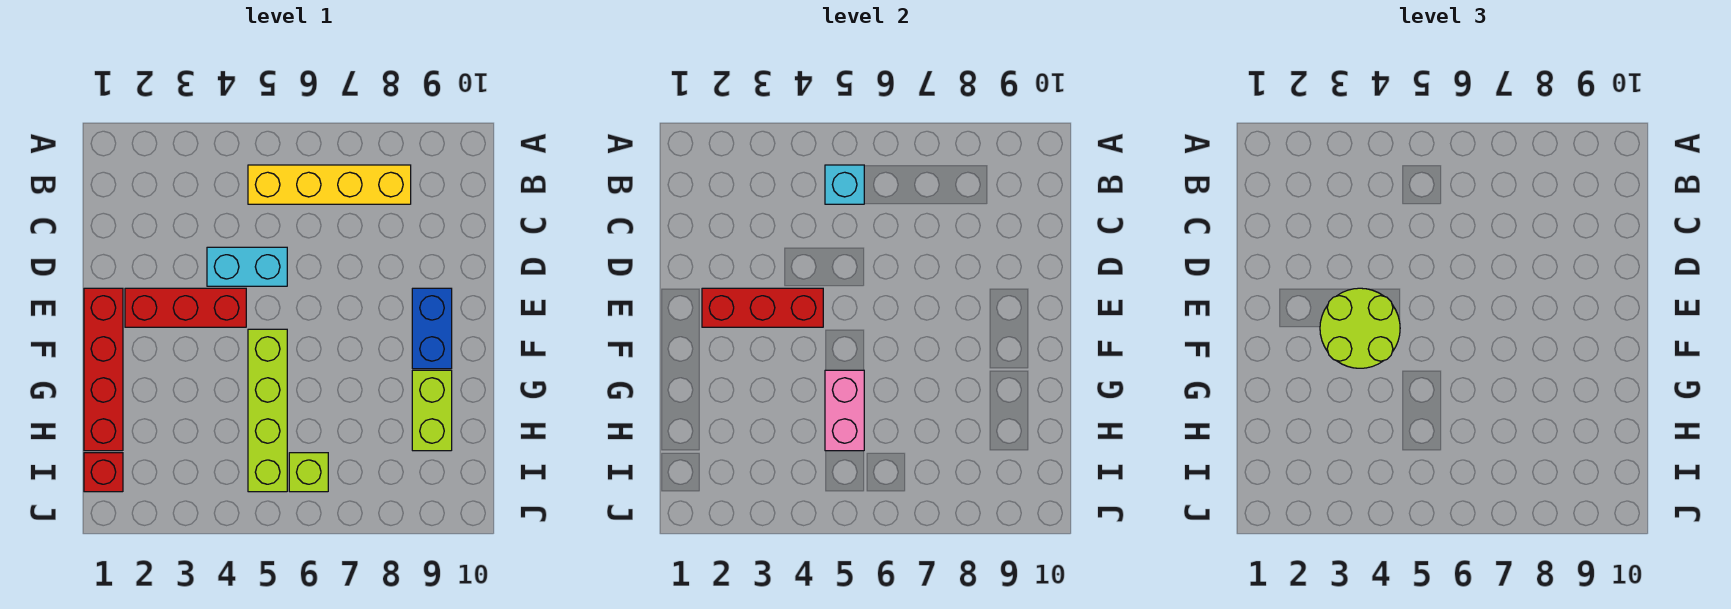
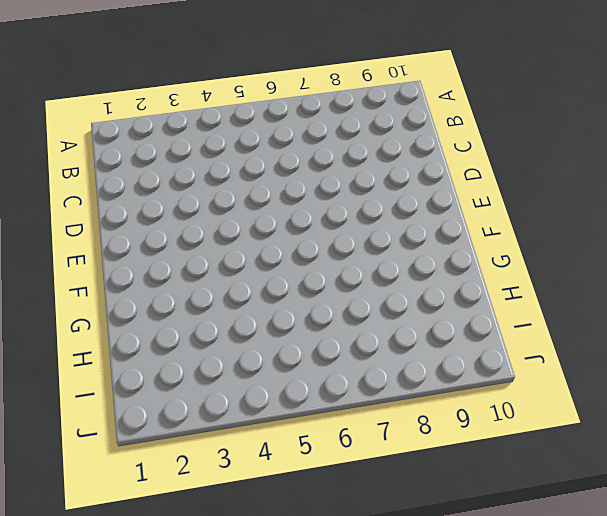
none -> yellow brick B5:B8 level 1
none -> cyan brick D4:D5 level 1
none -> red brick E1:H1 level 1

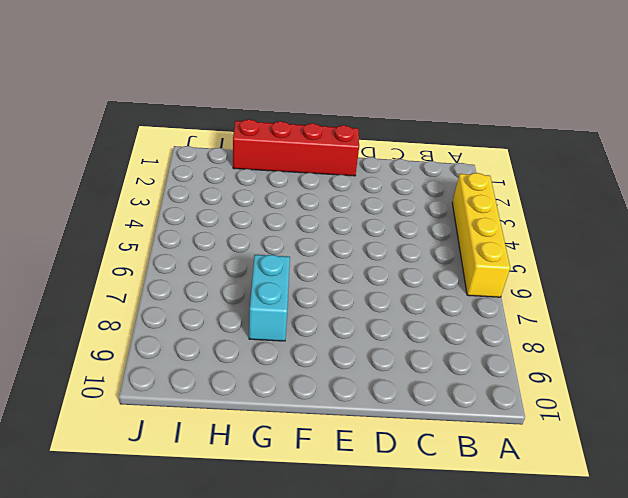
yellow brick A3:A6 level 1 -> yellow brick B5:B8 level 1
cyan brick G7:G8 level 1 -> cyan brick D4:D5 level 1
none -> red brick E2:E4 level 1
none -> blue brick E9:F9 level 1
none -> lime brick F5:I5 level 1

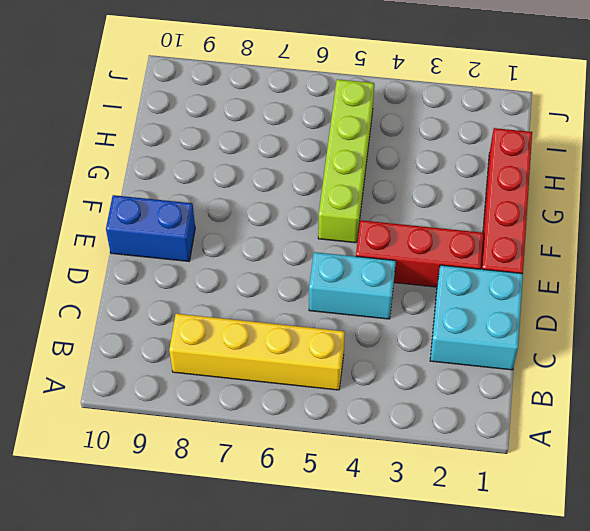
cyan brick C1:D2 level 1 -> none
blue brick E9:E10 level 1 -> blue brick E9:F9 level 1
none -> lime brick G9:H9 level 1
none -> red brick I1 level 1
none -> lime brick I6 level 1

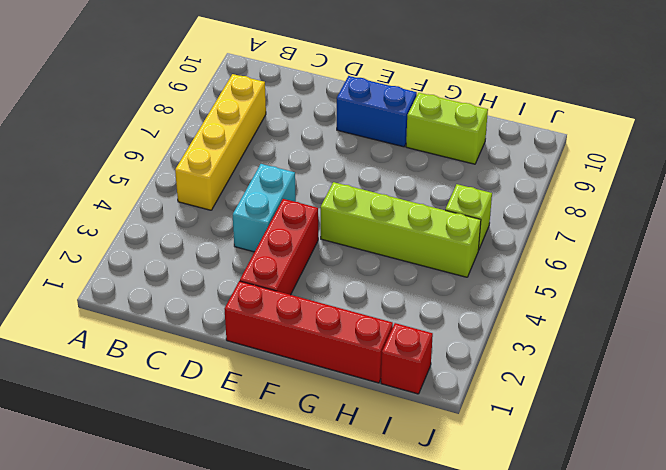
none -> cyan brick B5 level 2
none -> red brick E2:E4 level 2
none -> pink brick G5:H5 level 2

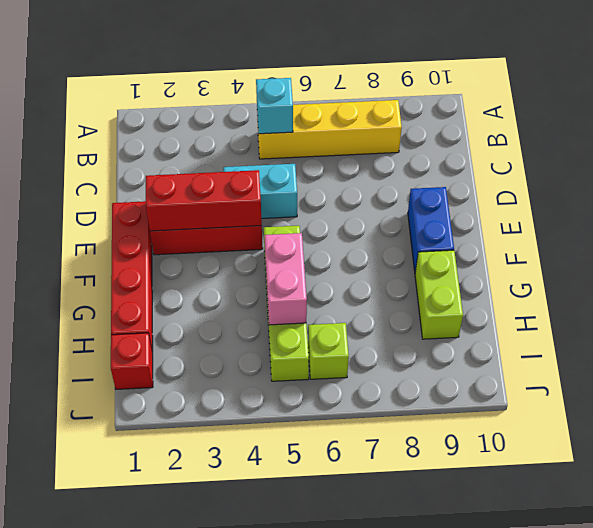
none -> lime round brick E3:F4 level 3

